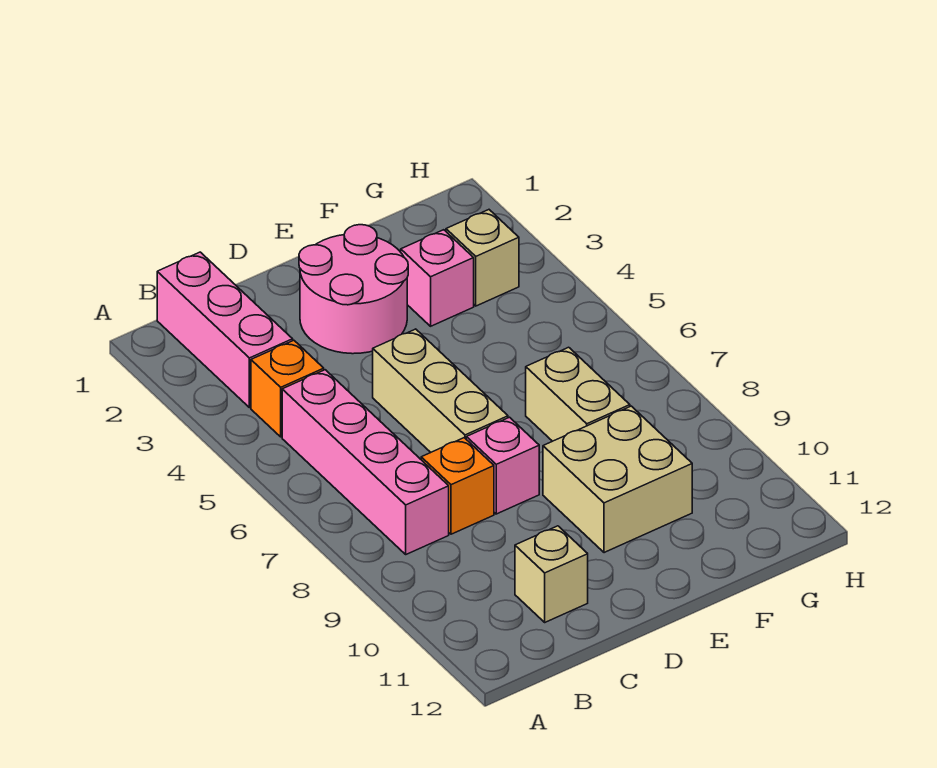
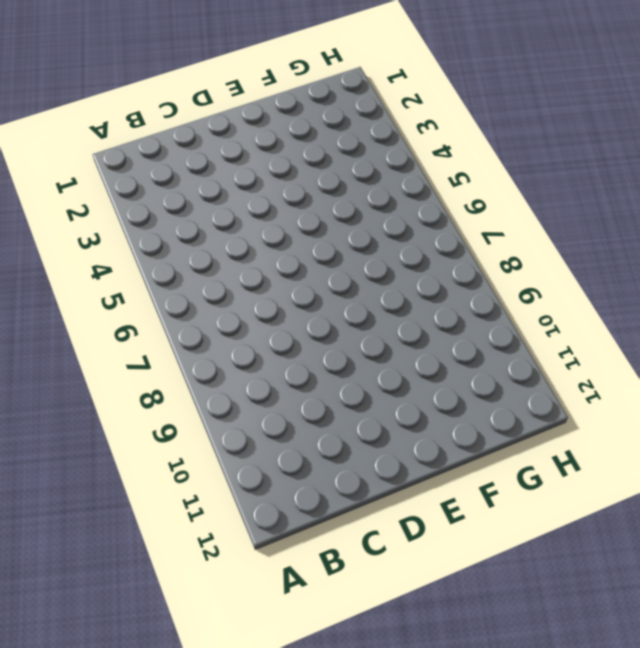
none -> pink brick B1:B3 level 1
none -> orange brick B4 level 1
none -> pink brick B5:B8 level 1

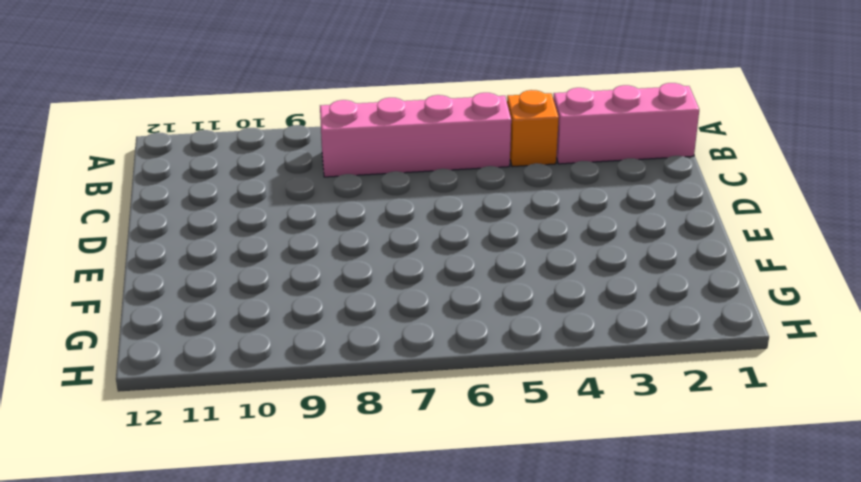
none -> orange brick C8 level 1
none -> tan brick C11 level 1
none -> pink round brick D2:E3 level 1

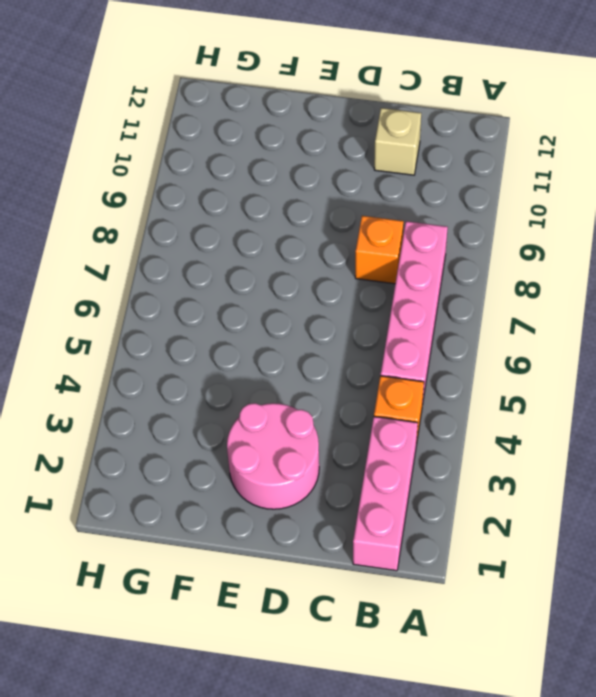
none -> tan brick D5:D7 level 1
none -> pink brick D8 level 1
none -> tan brick E9:F10 level 1

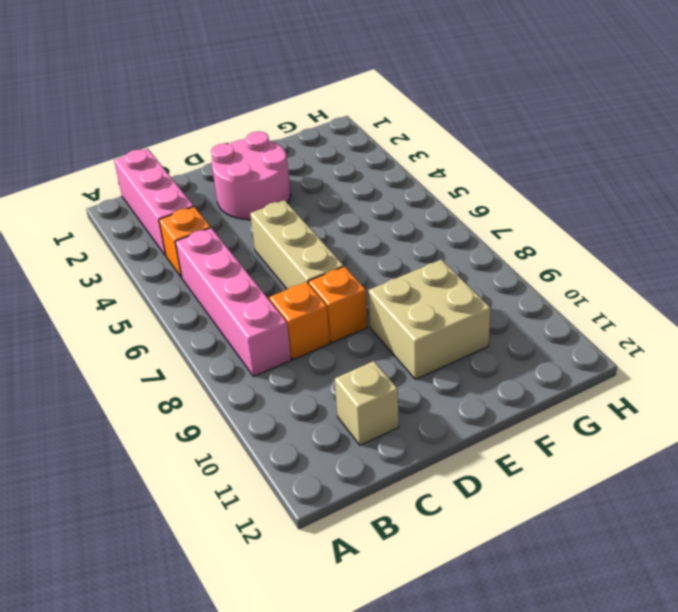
orange brick D8 level 1 -> pink brick D8 level 1
none -> pink brick F3 level 1
none -> tan brick F7:F8 level 1
none -> tan brick G3 level 1

